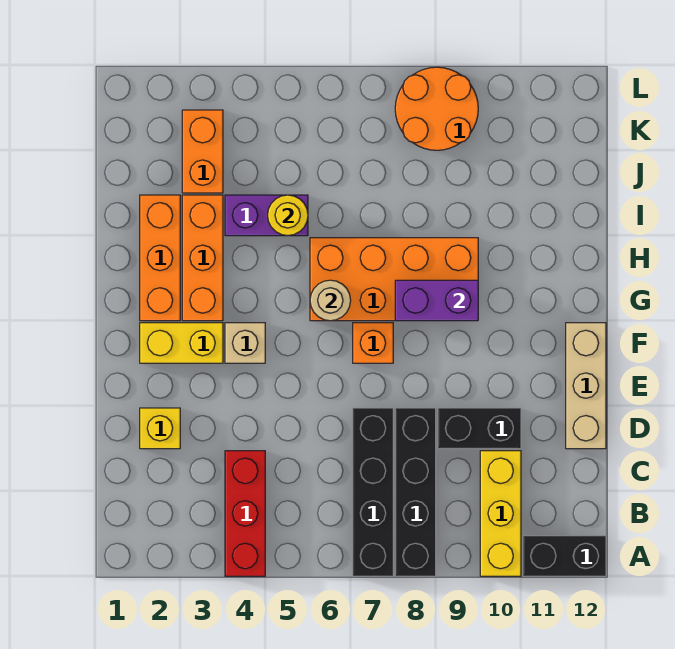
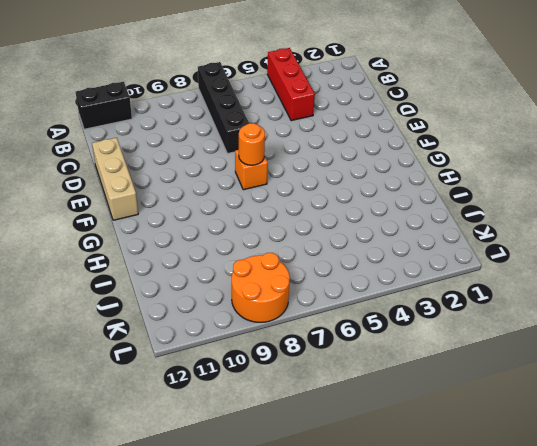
orange round brick F7 level 2 -> none
none -> black brick A8:D8 level 1
none -> yellow brick A10:C10 level 1
none -> yellow brick D2 level 1

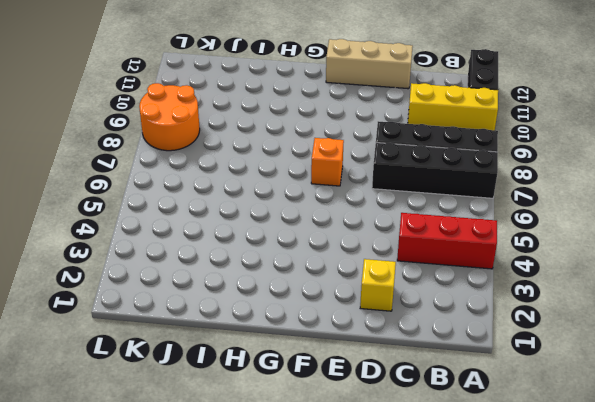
none -> black brick D9:D10 level 1
none -> yellow brick F2:F3 level 1
none -> tan brick F4 level 1

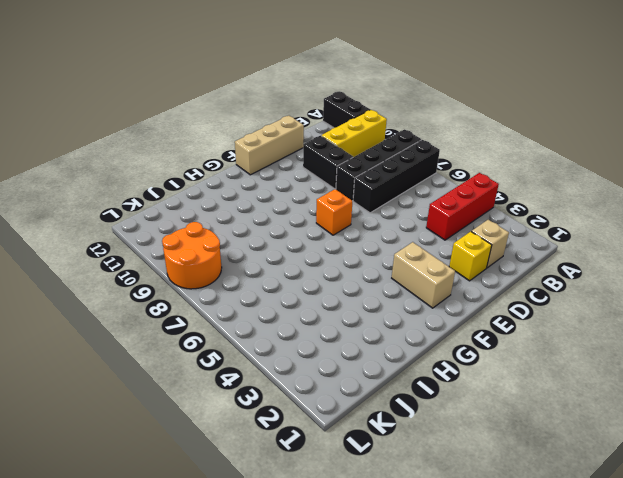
tan brick C2 level 1 -> tan brick F4 level 1
tan brick F2:F3 level 1 -> yellow brick F2:F3 level 1
none -> orange brick G2:I2 level 1
none -> orange brick G3:I3 level 1
none -> orange brick G6:H9 level 1

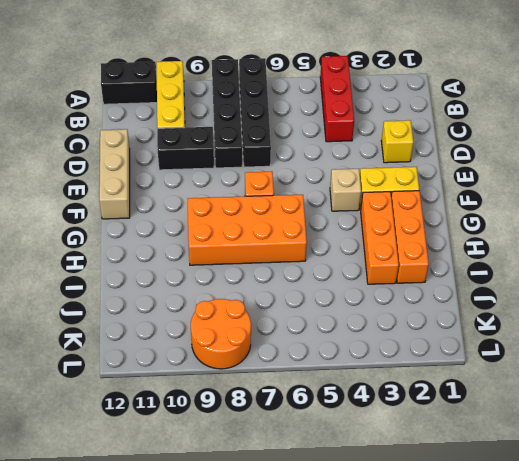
none -> purple brick I4:I5 level 1
none -> orange brick J3:K3 level 1
none -> tan round brick G6 level 2

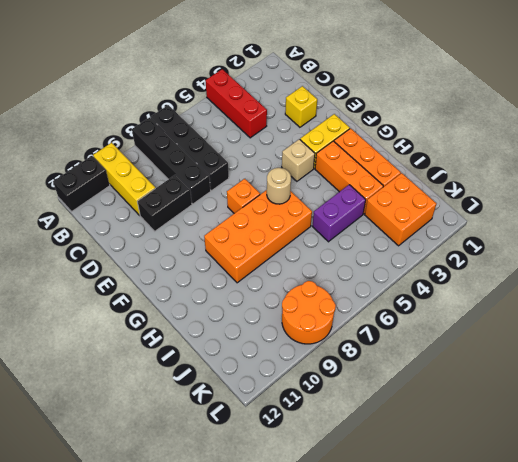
orange brick J2:K3 level 1 -> orange brick J3:K3 level 1
none -> tan brick D12:F12 level 1
none -> purple brick G8:G9 level 2
none -> yellow round brick I5 level 2

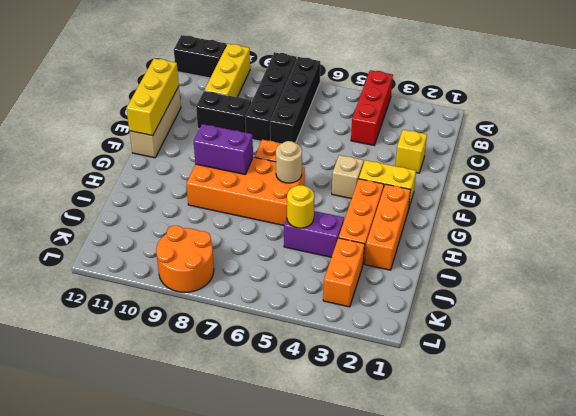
yellow brick D12:F12 level 2 -> none

